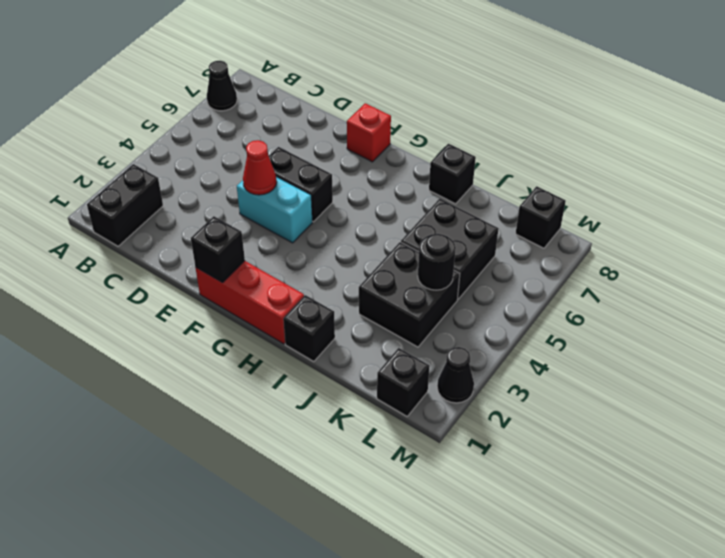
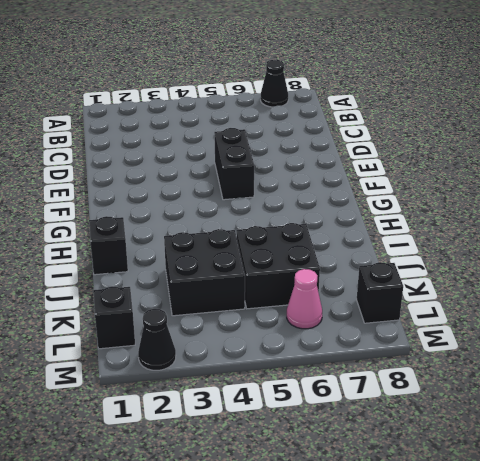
pink cone L6 level 1 -> none
none -> black brick B1:B2 level 1
none -> cyan brick E4:F4 level 1
none -> red brick F1:H1 level 1

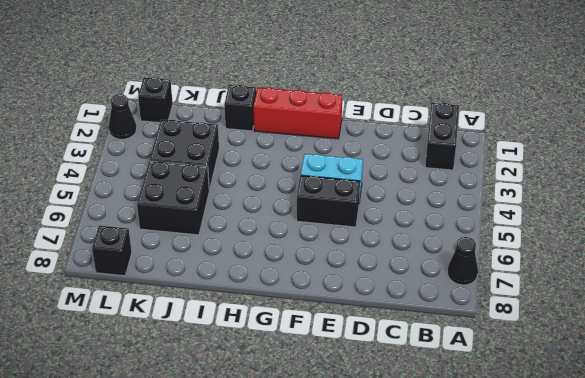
none -> red brick F8 level 1
none -> black brick I8 level 1
none -> red cone E4 level 2

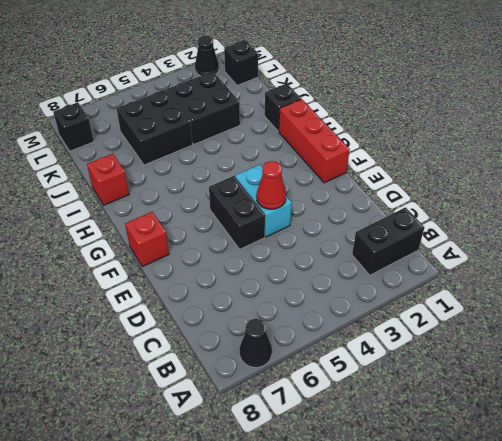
red brick I8 level 1 -> black brick I8 level 1
none -> black brick F1 level 2
none -> black round brick K4 level 2

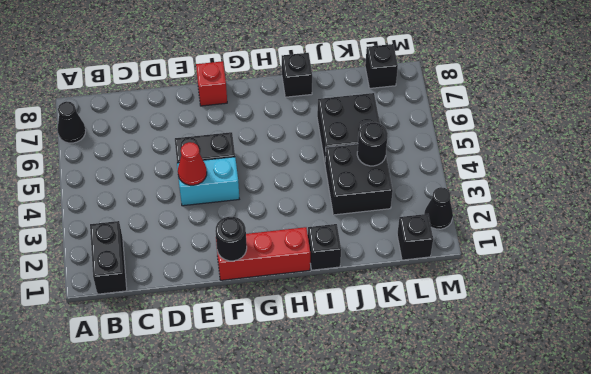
black round brick F1 level 2 -> black brick F1 level 2

